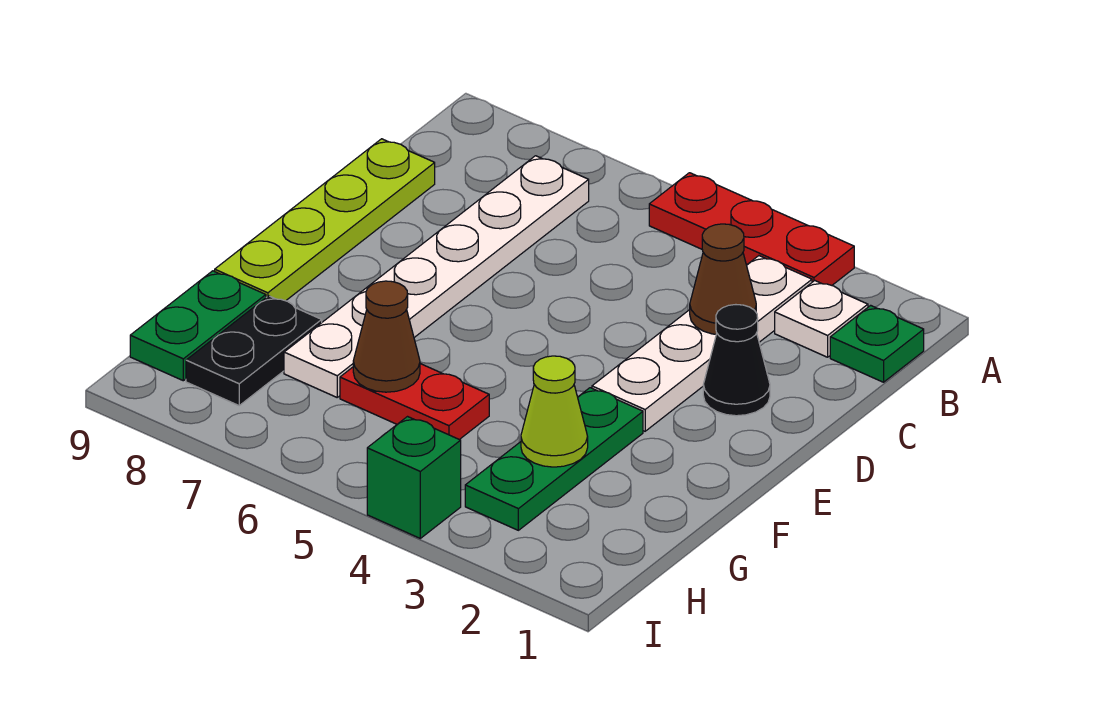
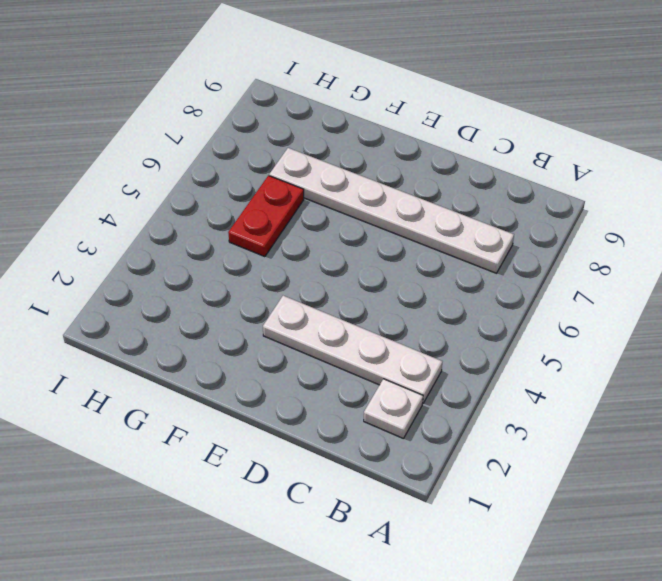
none -> red plate A3:A5 level 1
none -> green plate B1 level 1
none -> lime plate C9:F9 level 1

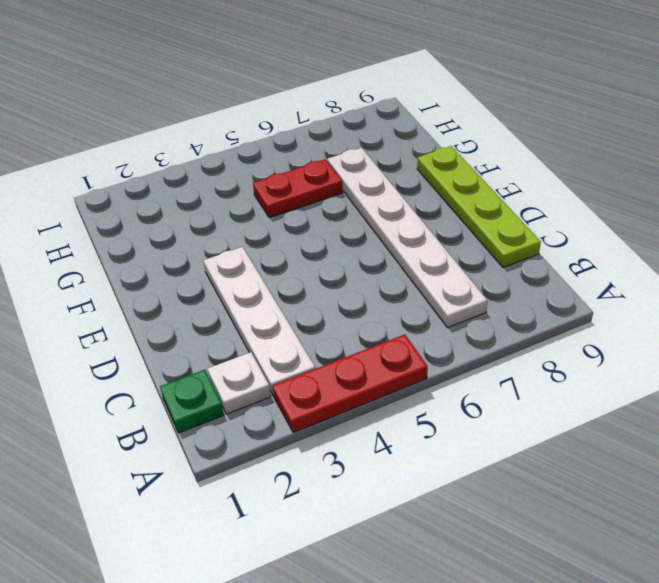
none -> black cone D2 level 1
none -> green plate F3:H3 level 1
none -> black plate G8:H8 level 1

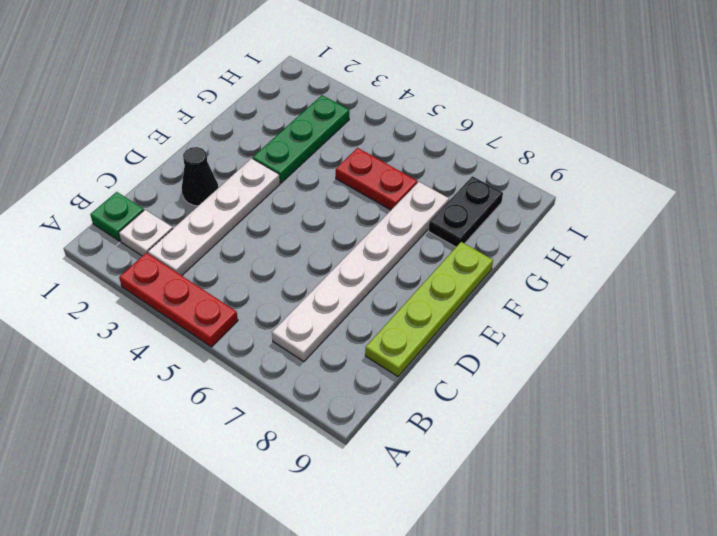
none -> green plate G9:H9 level 1
none -> green brick I4 level 1
none -> brown cone C3 level 2

